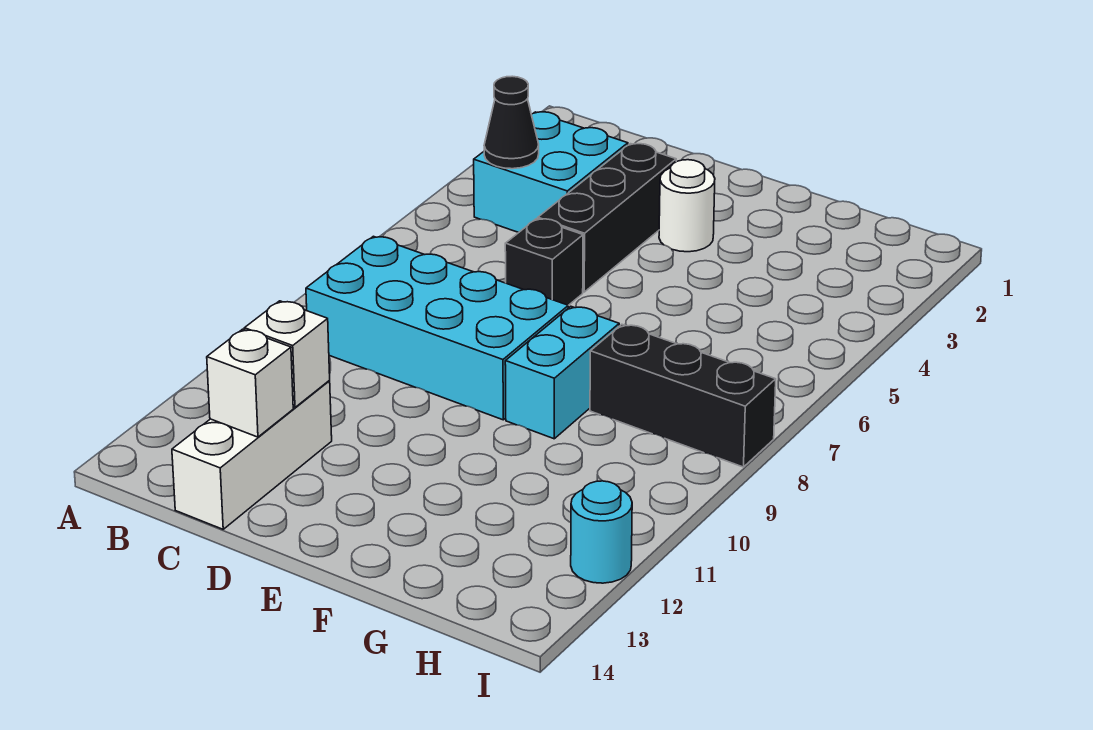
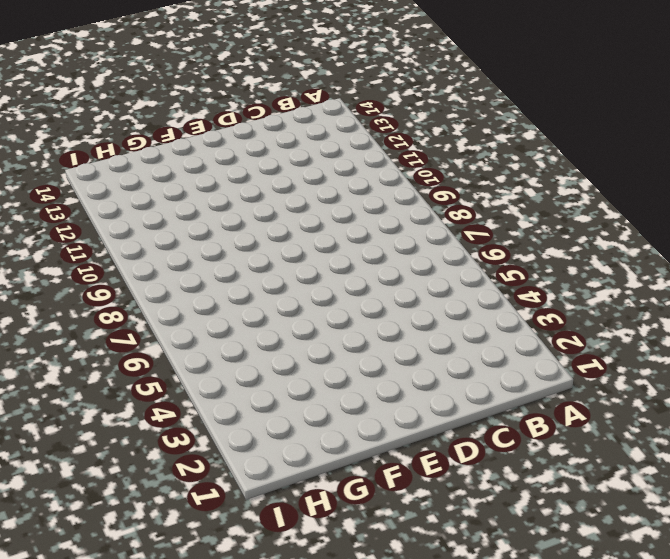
none -> cyan brick B3:C4 level 1
none -> cyan brick B8:E9 level 1
none -> white brick C12:C14 level 1

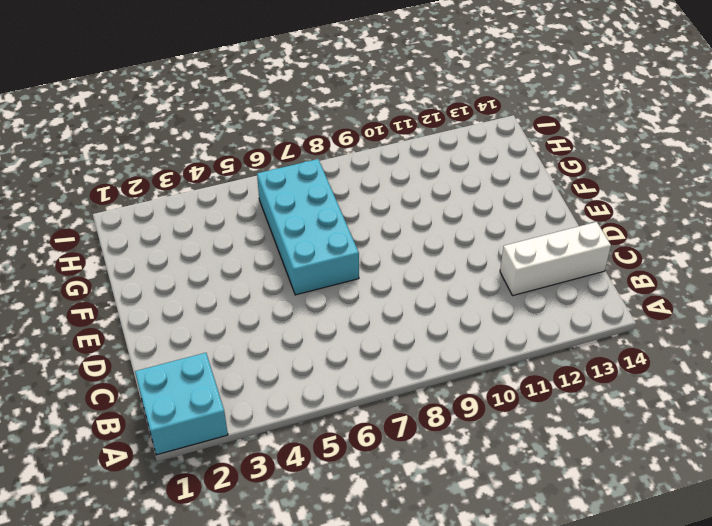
cyan brick A1:B2 level 1 -> cyan brick B3:C4 level 1
cyan brick E6:H7 level 1 -> cyan brick B8:E9 level 1
none -> black brick D3:D5 level 1
none -> black brick D6 level 1
none -> white round brick E3 level 1

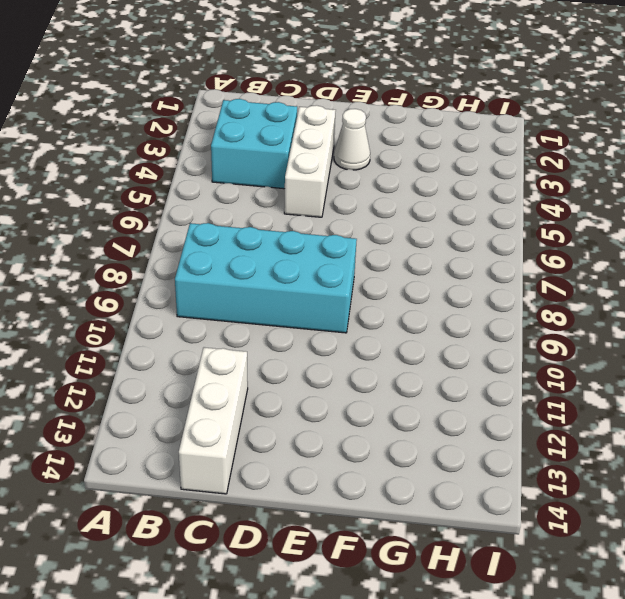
white brick D3:D5 level 1 -> black brick D3:D5 level 1
white cone E3 level 1 -> white round brick E3 level 1
none -> black brick D6 level 1
none -> cyan brick F8:F9 level 1
none -> black brick G8:I8 level 1

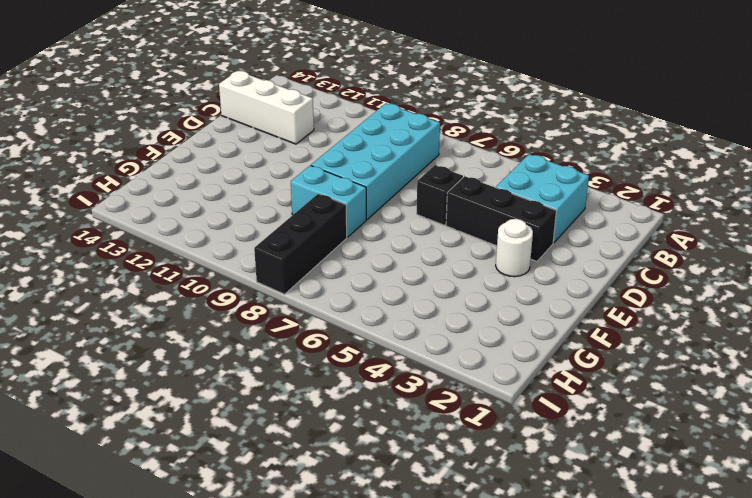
none -> cyan round brick I12 level 1
none -> black cone B4 level 2
none -> white brick C12 level 2

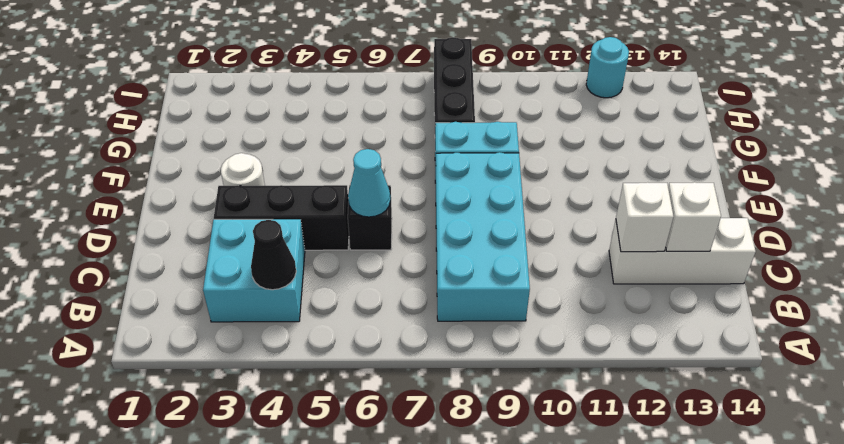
cyan cone D6 level 2 -> none

